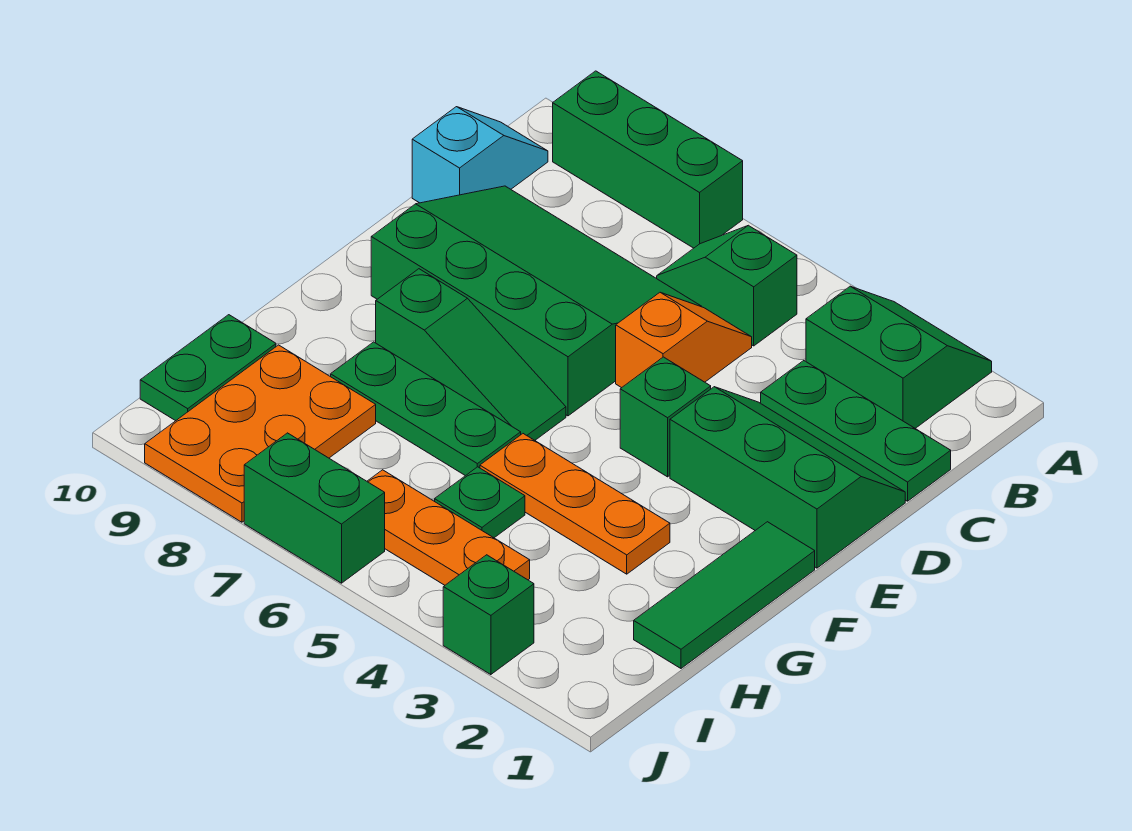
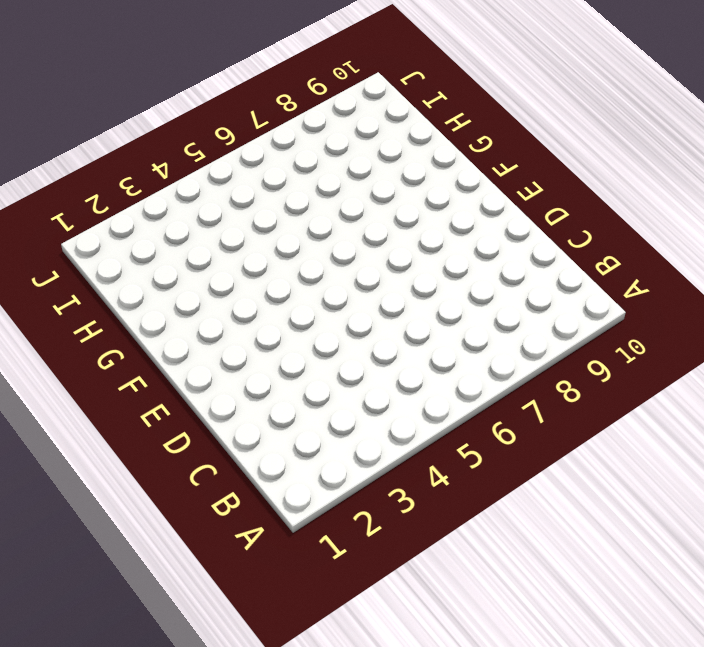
none -> green slope A2:B3 level 1 top B
none -> green brick A7:A9 level 1
none -> green slope B5:B6 level 1 top 5

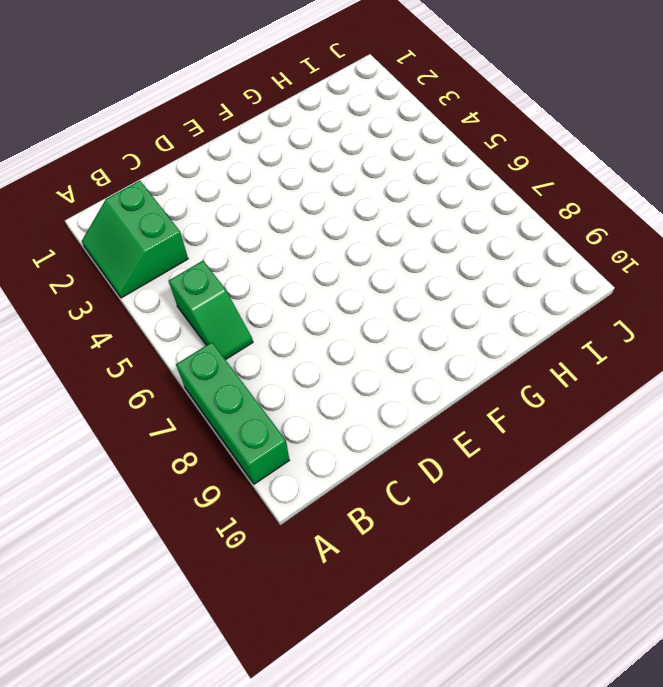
none -> cyan slope B10:C10 level 1 top C
none -> green plate C1:C3 level 1
none -> orange slope C5:D5 level 1 top D

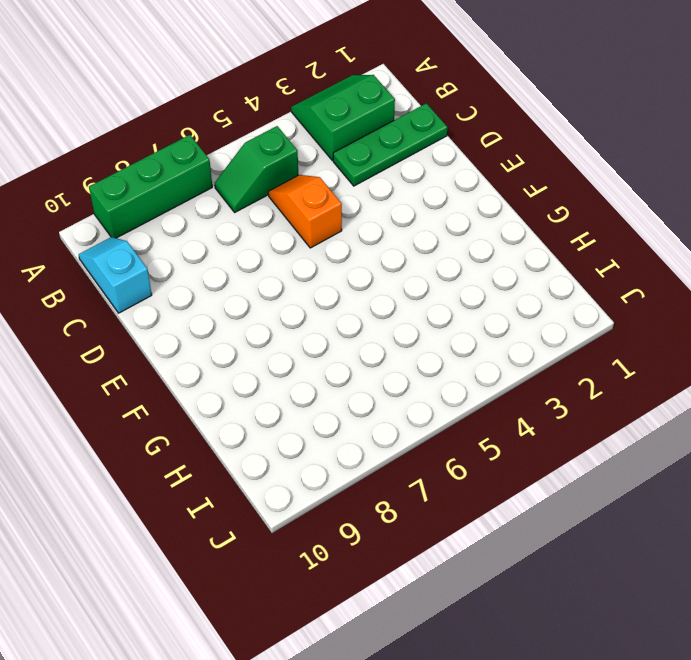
none -> green slope C6:E9 level 1 top E
none -> green slope D1:E3 level 1 top E
none -> green brick E4 level 1

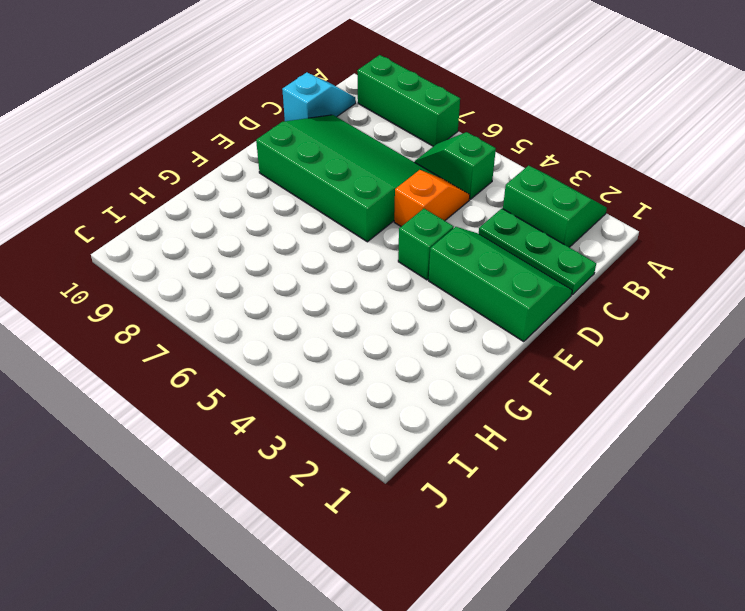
none -> green tile F1:H1 level 1
none -> green slope F6:F8 level 1 top 8
none -> orange plate G3:G5 level 1

